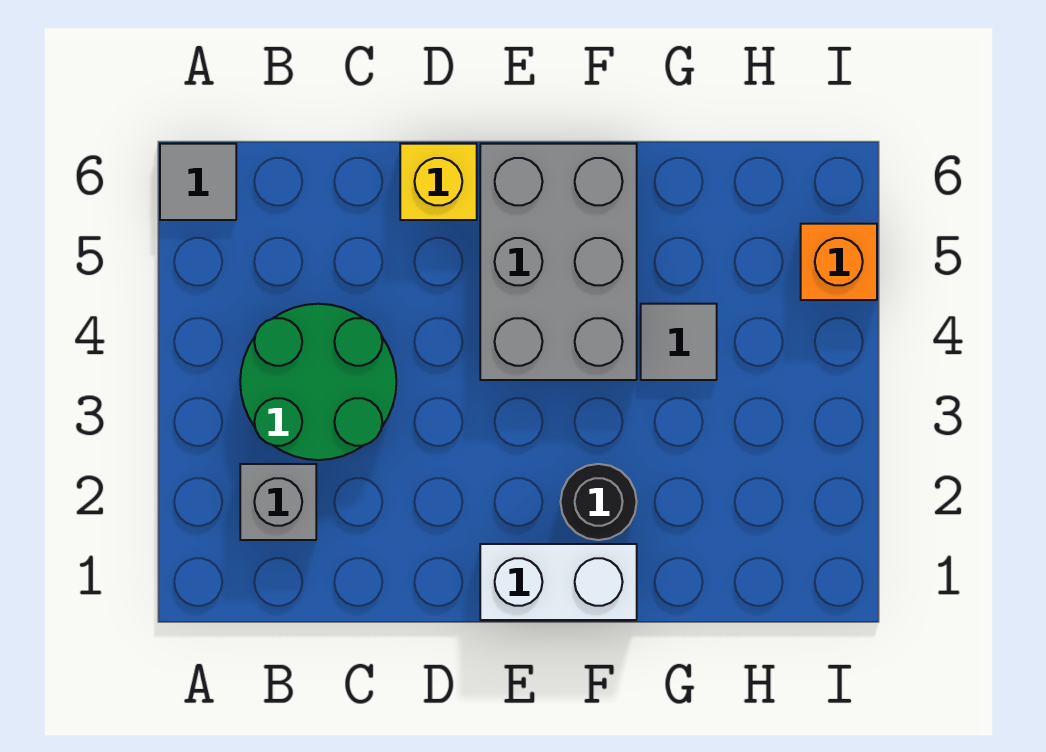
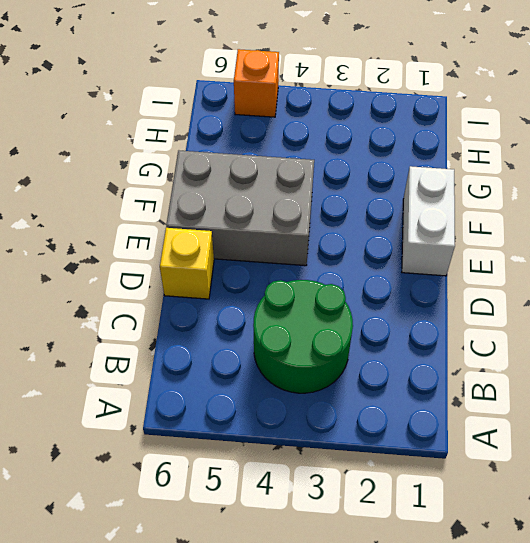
none -> grey tile A6 level 1
none -> grey brick B2 level 1

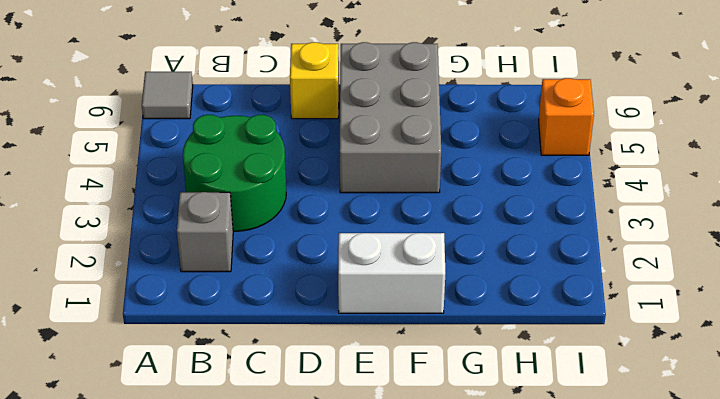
none -> black round brick F2 level 1
none -> grey tile G4 level 1

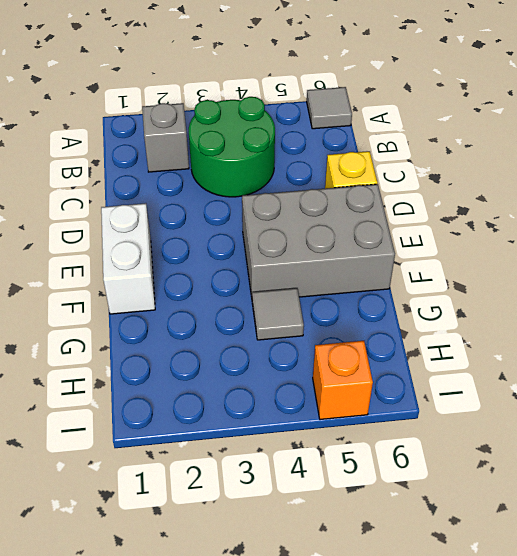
none -> black round brick F2 level 1

